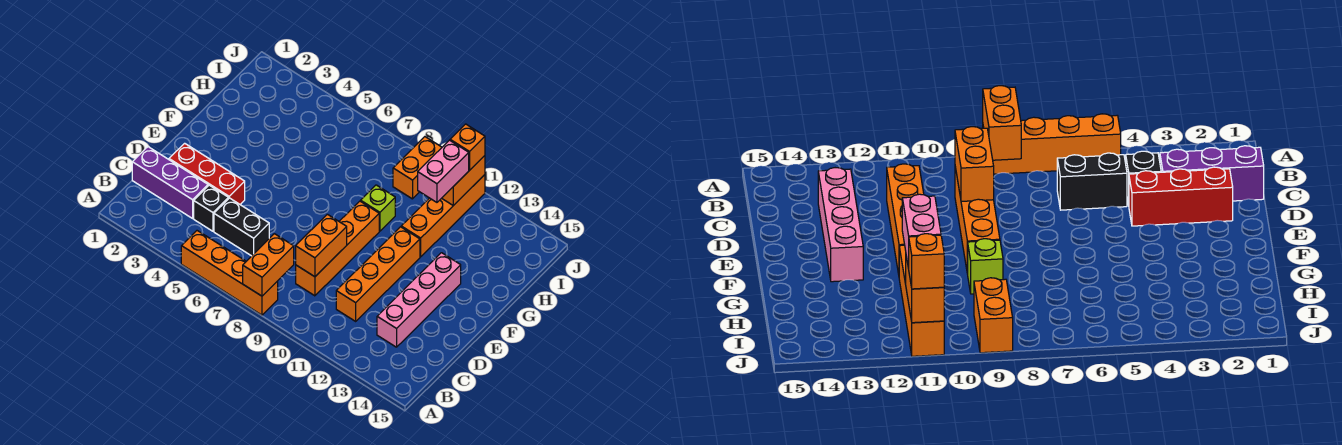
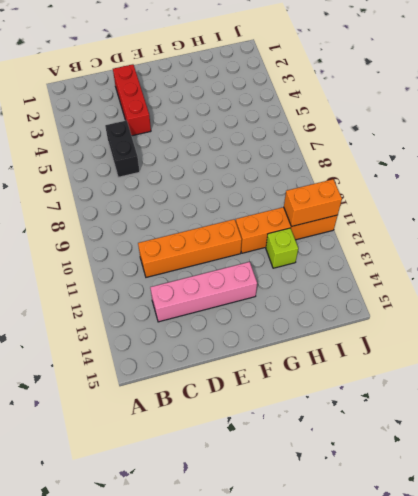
lime brick H12 level 1 -> lime brick G9 level 1
none -> orange brick A5:A8 level 1
none -> purple brick C1:C3 level 1
none -> black brick C4 level 1

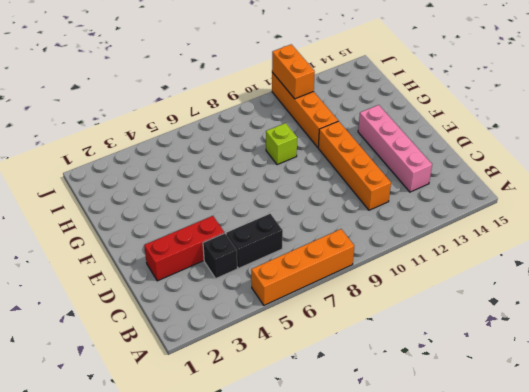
none -> purple brick C1:C3 level 1
none -> orange brick C9:F9 level 1
none -> orange brick I9:J9 level 1

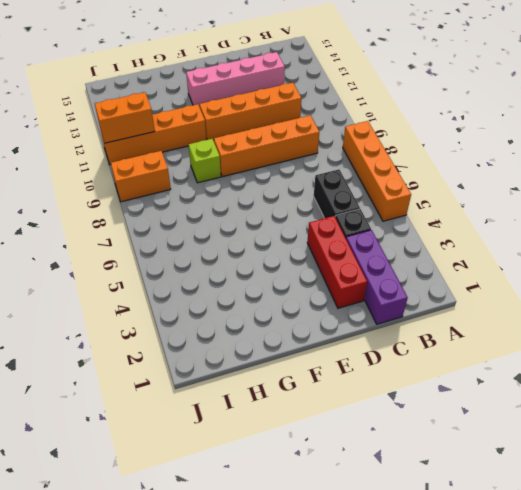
none -> orange brick A8:B8 level 2
none -> orange brick C9:D9 level 2
none -> pink brick H11:I11 level 3

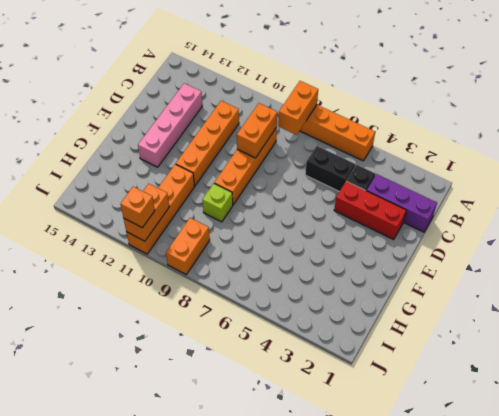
none -> pink brick H11:I11 level 3

